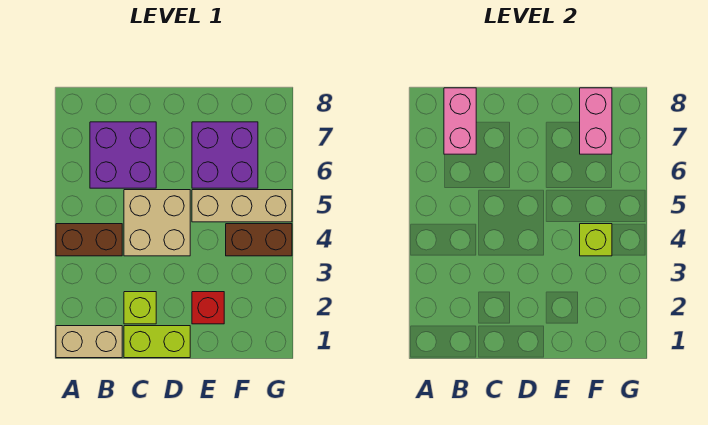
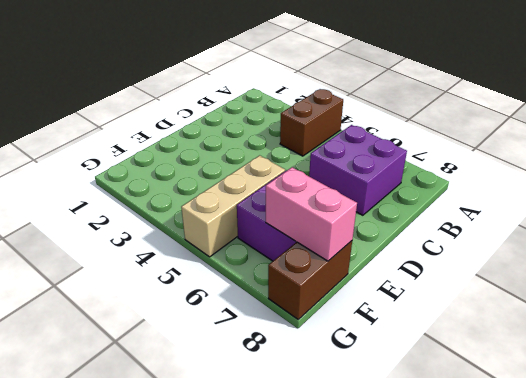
brown brick F8:G8 level 1 -> brown brick F4:G4 level 1
none -> tan brick A1:B1 level 1
none -> lime brick C1:D1 level 1
none -> lime brick C2 level 1

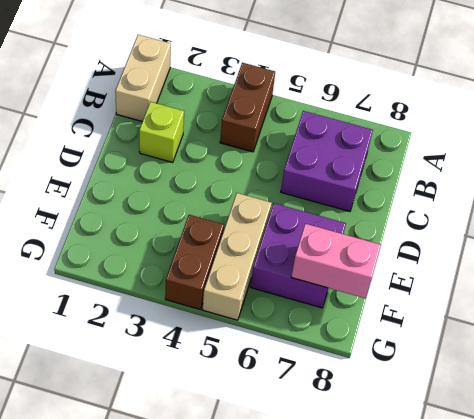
none -> lime brick C1:D1 level 1
none -> tan brick C4:D5 level 1
none -> red brick E2 level 1

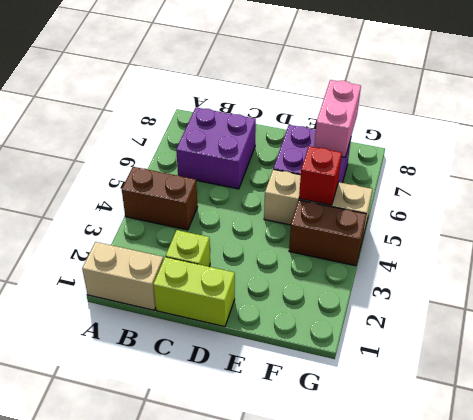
red brick F5 level 2 -> red brick E2 level 1
none -> tan brick C4:D5 level 1
none -> pink brick B7:B8 level 2
none -> lime brick F4 level 2

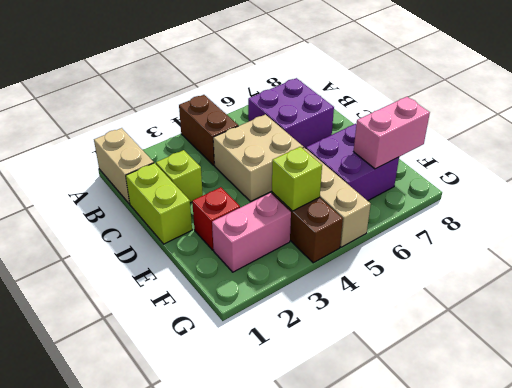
pink brick F2:F3 level 1 -> pink brick B7:B8 level 2

